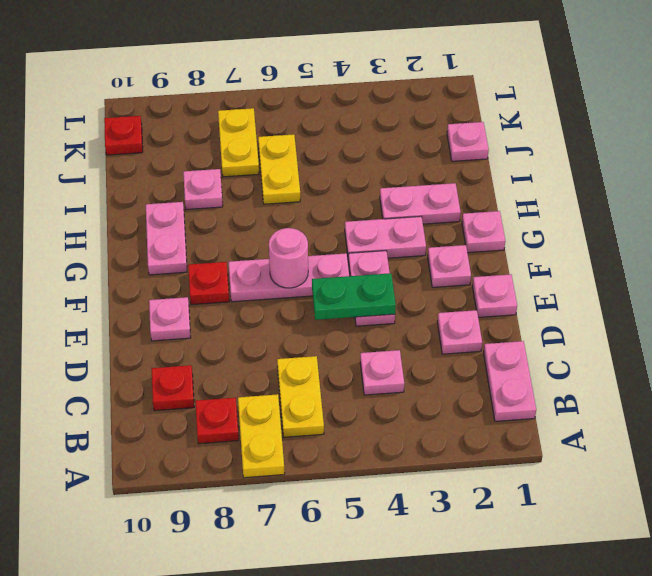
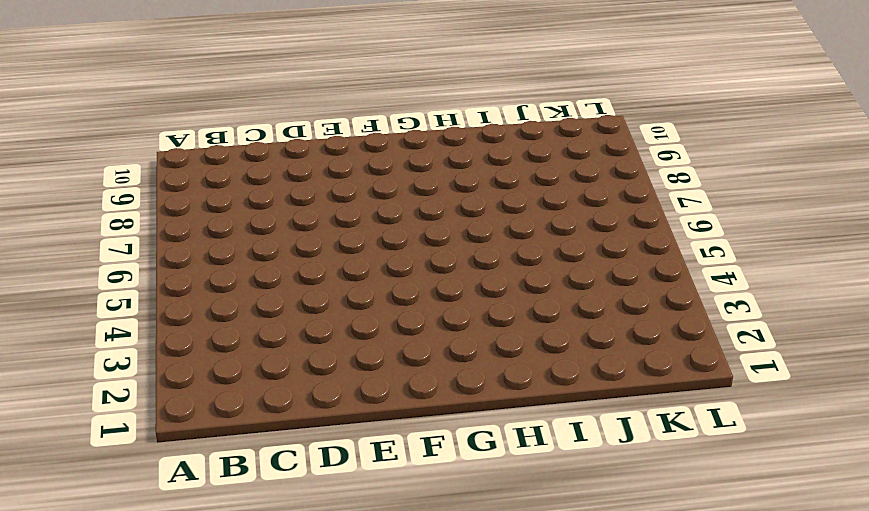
none -> yellow plate A7:B7 level 1
none -> pink plate B1:C1 level 1
none -> yellow plate B6:C6 level 1

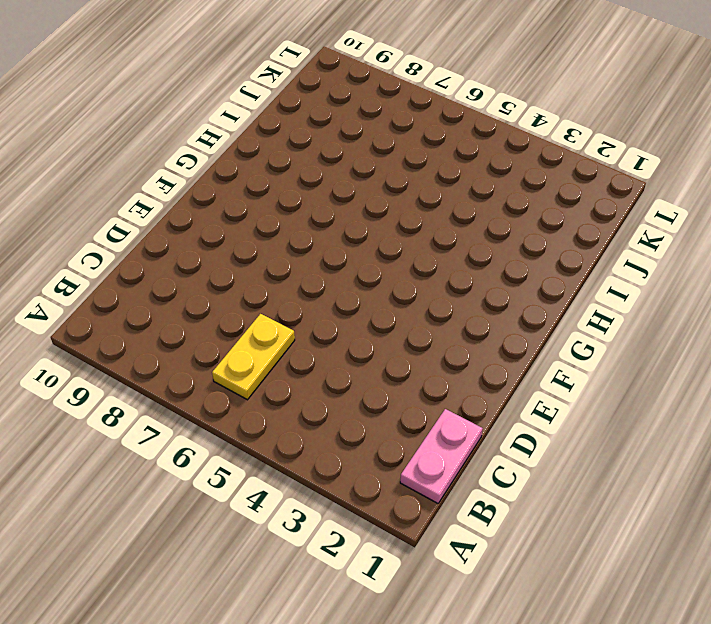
none -> yellow plate A7:B7 level 1
none -> red plate B8 level 1
none -> pink plate C4 level 1

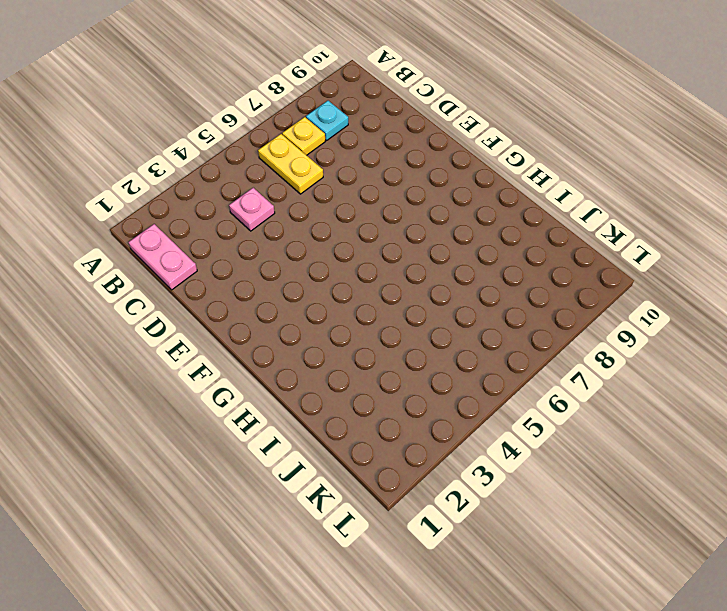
yellow plate B7 level 1 -> yellow plate A7:B7 level 1
cyan plate B8 level 1 -> red plate B8 level 1
none -> red plate C9 level 1
none -> pink plate D2 level 1
none -> pink plate E1 level 1

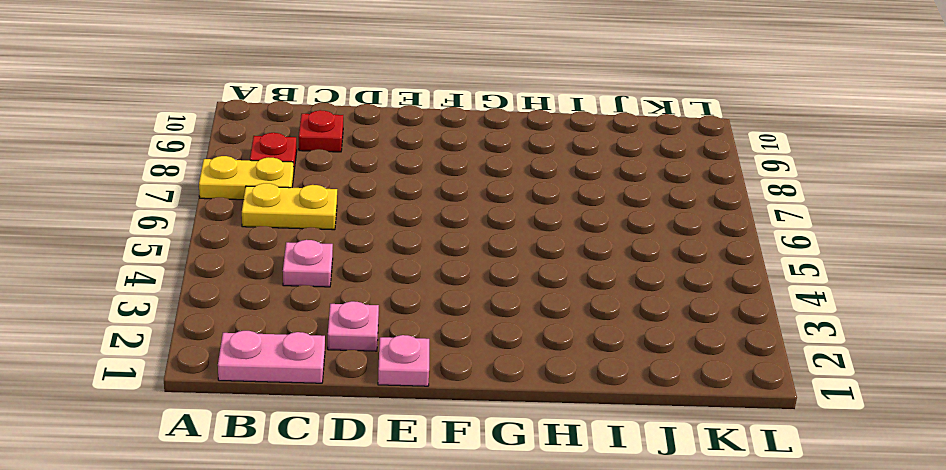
none -> pink plate E4:F4 level 1
none -> pink plate E9 level 1
none -> pink plate F2 level 1

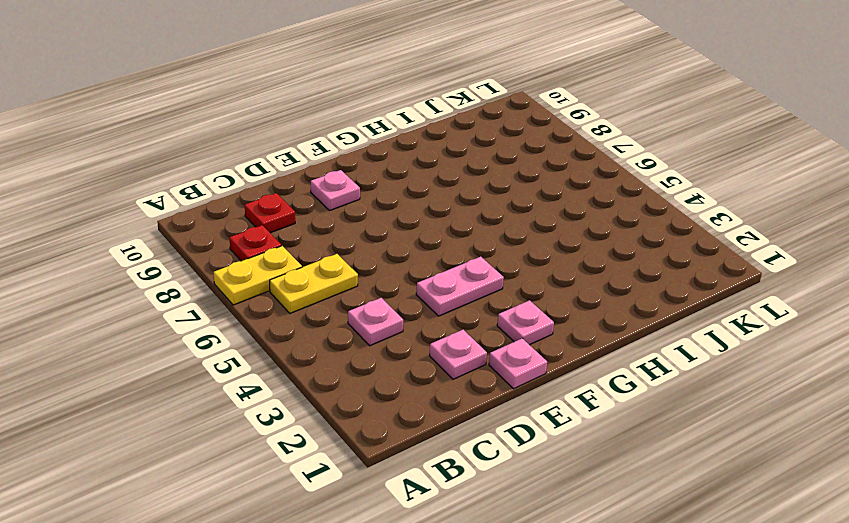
none -> pink plate B1:C1 level 1
none -> pink plate F5:F7 level 1
none -> red plate F8 level 1

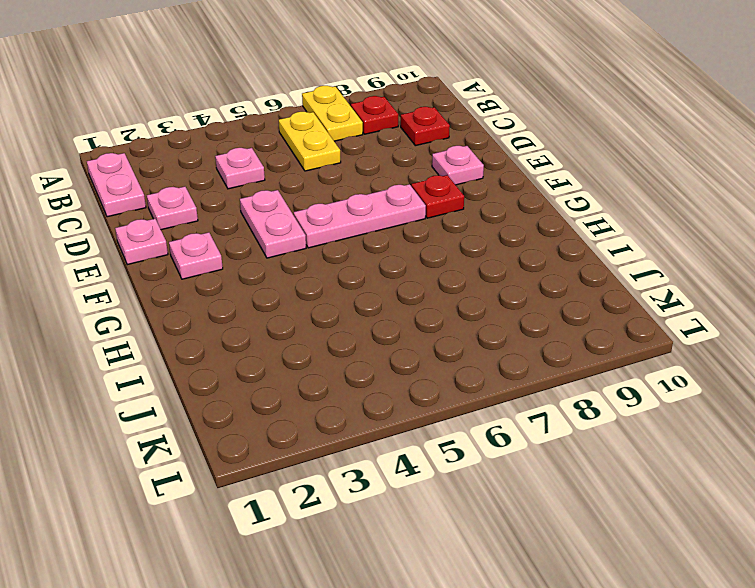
none -> pink plate G1 level 1
none -> pink plate G3:G4 level 1
none -> pink plate G9:H9 level 1

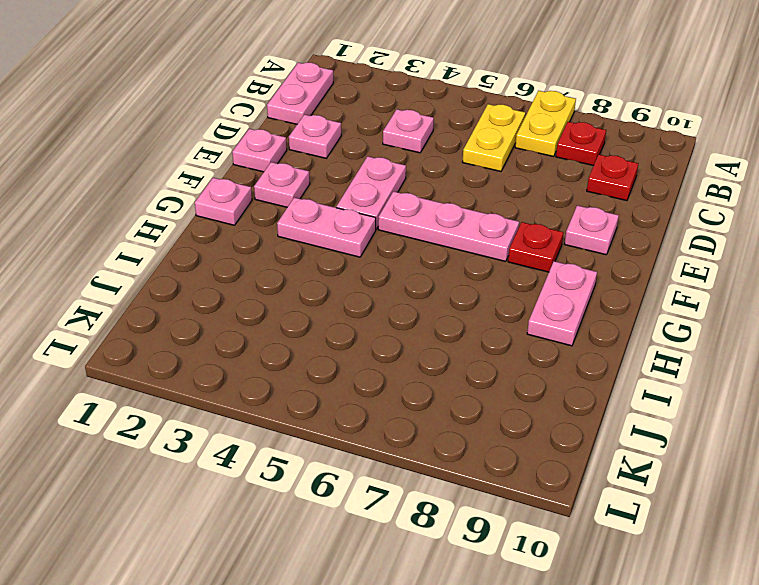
none -> pink plate H2:H3 level 1
none -> yellow plate I6:J6 level 1
none -> pink plate I8 level 1

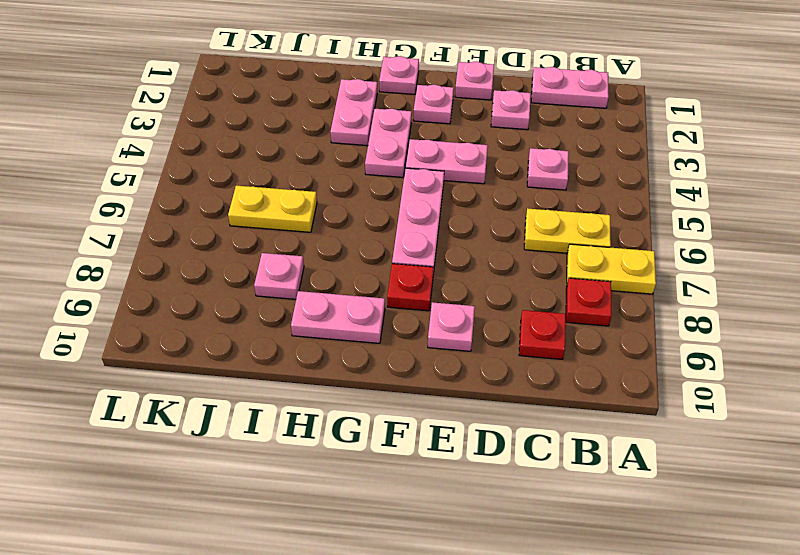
none -> pink plate J1 level 1
none -> yellow plate J7:K7 level 1
none -> red plate K10 level 1

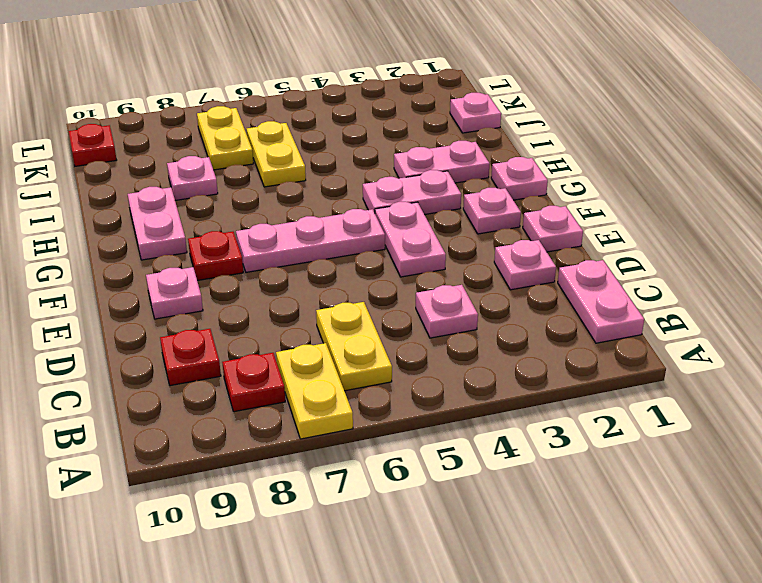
none -> green plate E4:E5 level 2
none -> pink round brick F6 level 2

